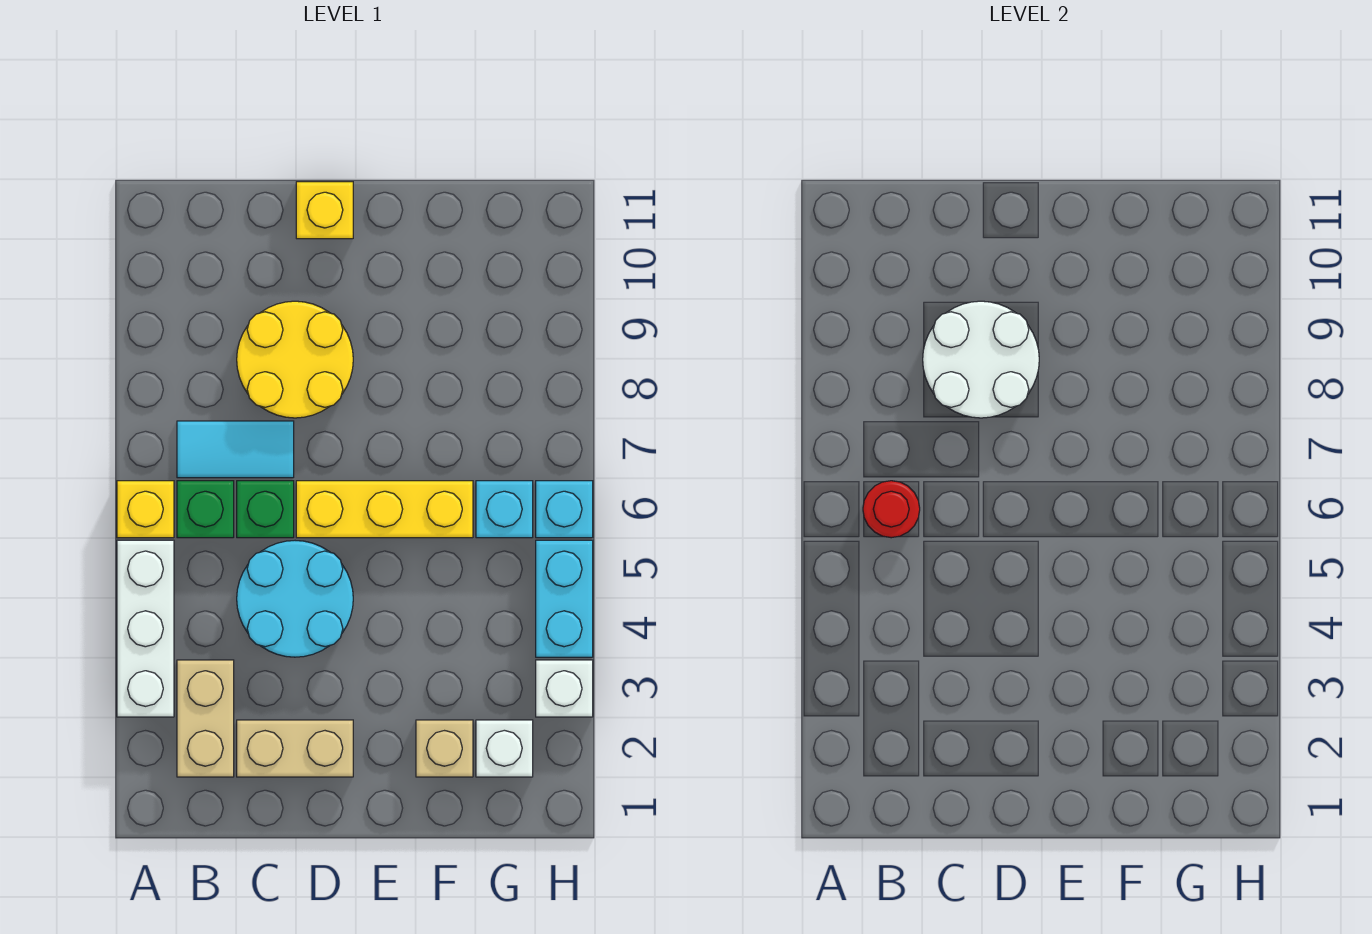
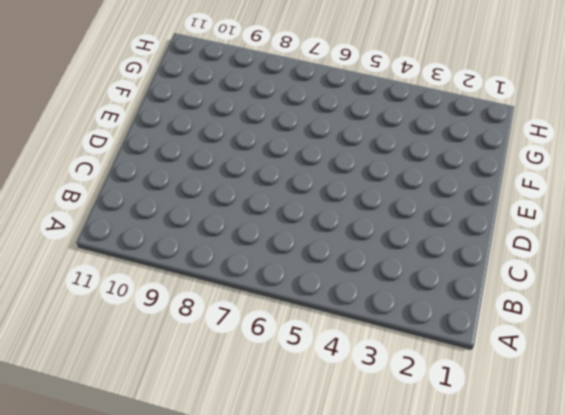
none -> white brick A3:A5 level 1
none -> yellow brick A6 level 1
none -> tan brick B2:B3 level 1

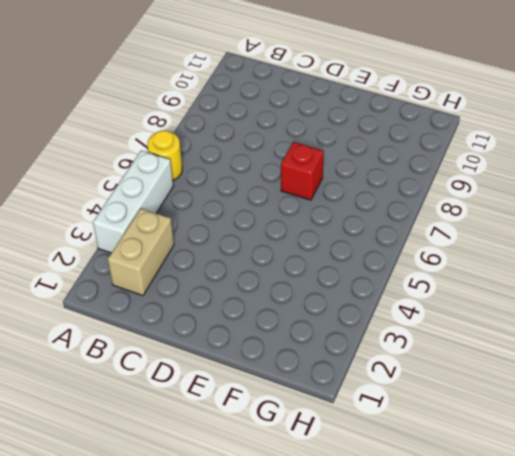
yellow round brick A6 level 1 -> yellow brick A6 level 1
red brick E7 level 1 -> none
none -> green brick B6 level 1
none -> cyan tile B7:C7 level 1
none -> tan brick C2:D2 level 1

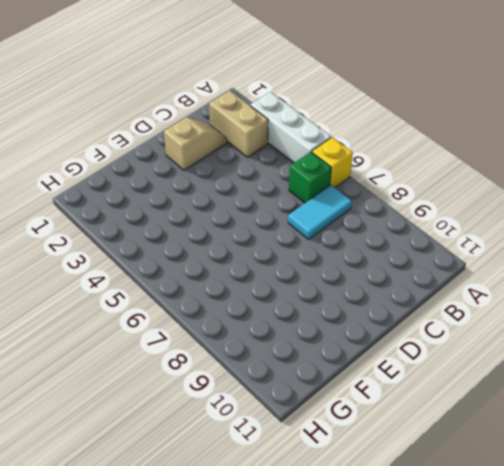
tan slope C2:D2 level 1 top D -> tan brick C2:D2 level 1
none -> cyan round brick C4:D5 level 1
none -> green brick C6 level 1
none -> yellow round brick C8:D9 level 1

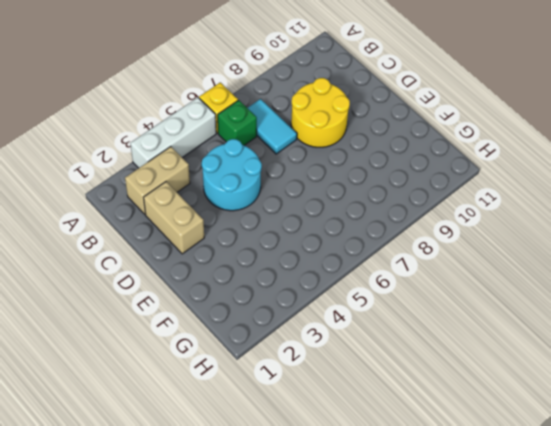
none -> green brick C6 level 1
none -> yellow brick D6:F6 level 1
none -> yellow brick D11 level 1

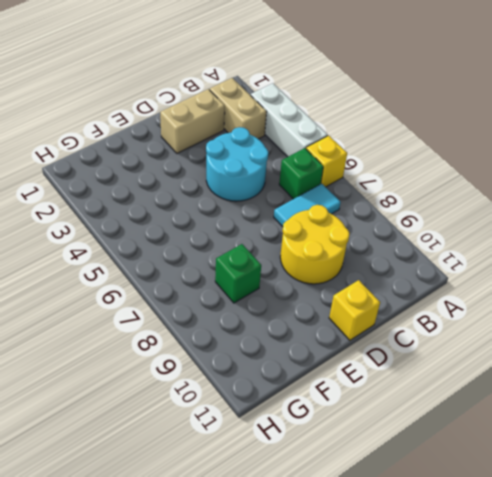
green brick F8 level 1 -> green brick C6 level 1
none -> yellow brick D6:F6 level 1
none -> tan brick F2 level 1
none -> white brick G2 level 1

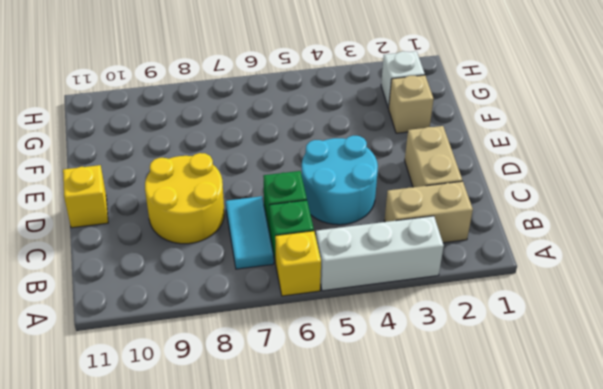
none -> yellow brick D6:F6 level 1
none -> cyan brick G6 level 1
none -> white brick H3 level 1

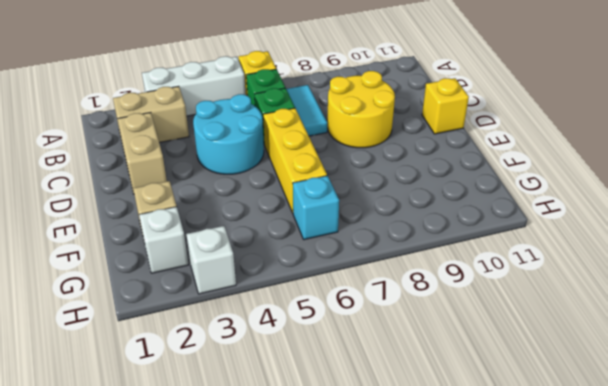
none -> cyan brick H4:H5 level 1
none -> cyan brick H6 level 1
none -> red round brick B6 level 2

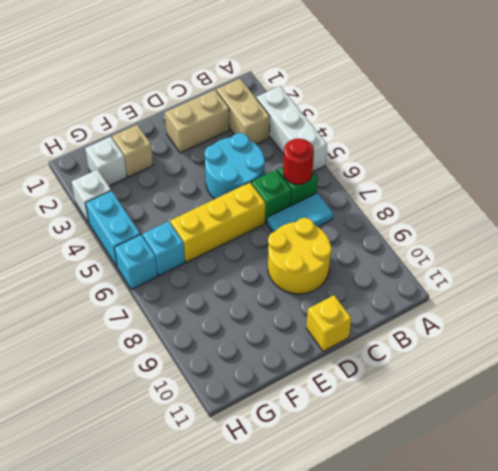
none -> yellow brick A6 level 1
none -> white round brick C8:D9 level 2

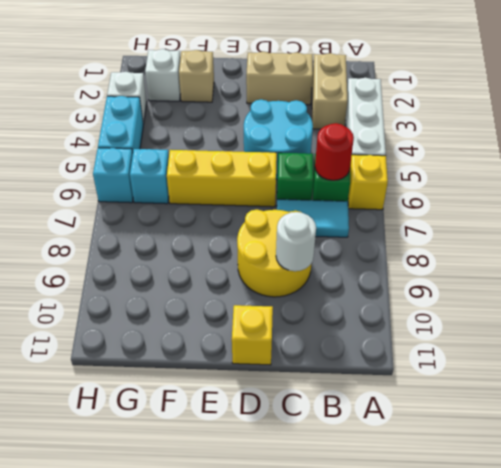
white round brick C9 level 2 -> white round brick C8:D9 level 2

